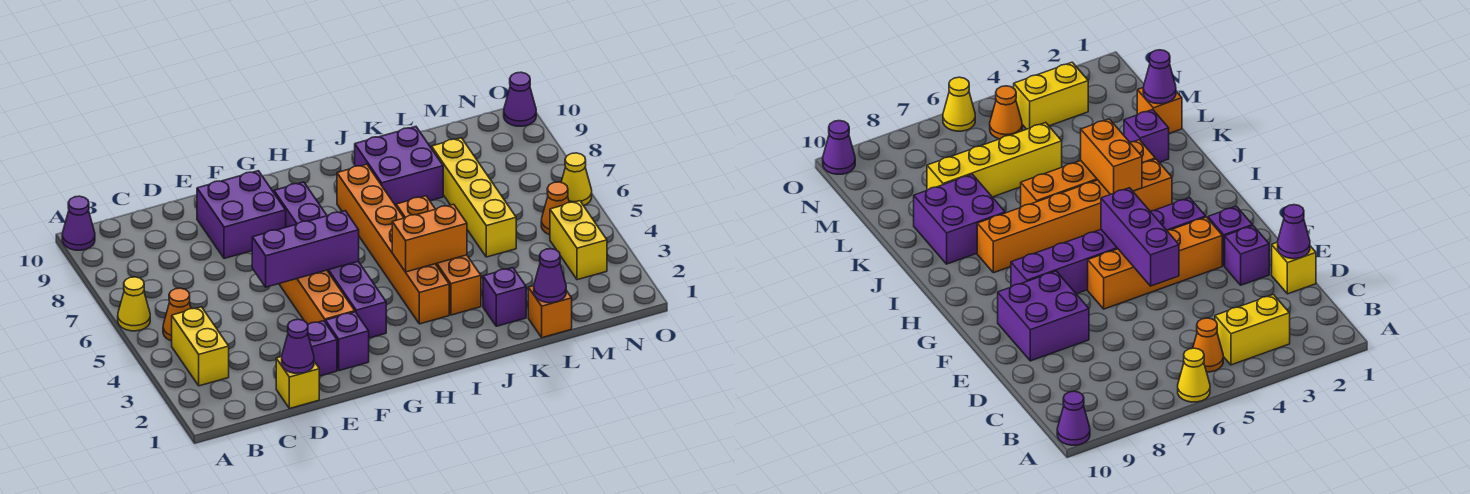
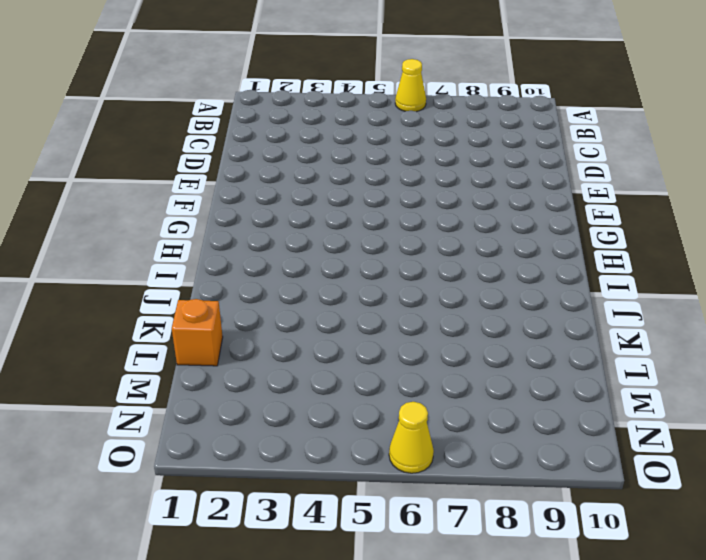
none -> purple cone A10 level 1
none -> yellow brick B3:B4 level 1
none -> orange cone B5 level 1

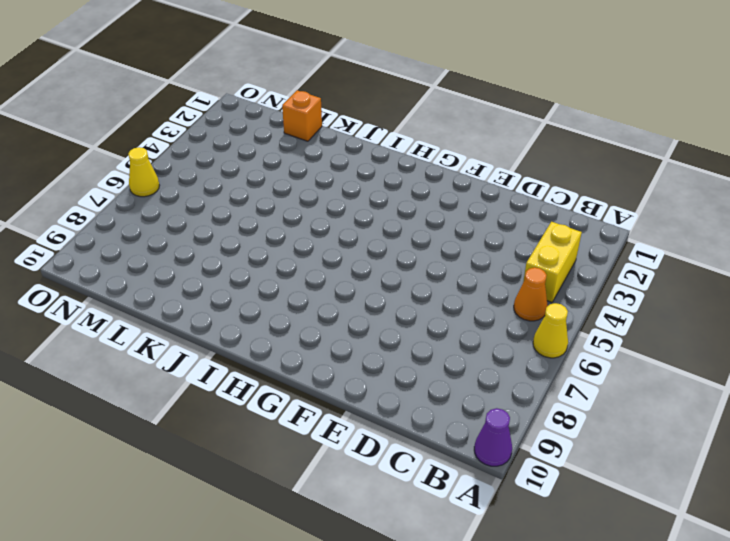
none -> yellow brick D1 level 1
none -> purple brick E2 level 1
none -> purple brick E8:F9 level 1

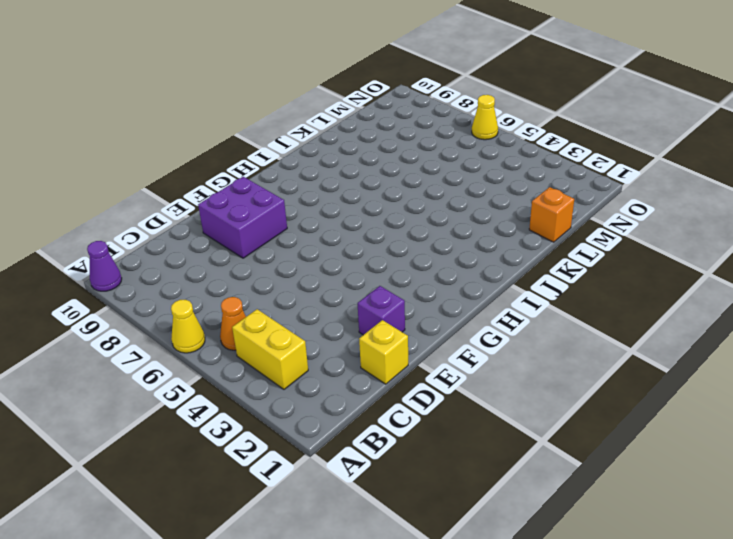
none -> purple brick F2 level 1
none -> orange brick F3:F6 level 1
none -> purple brick G3:G8 level 1

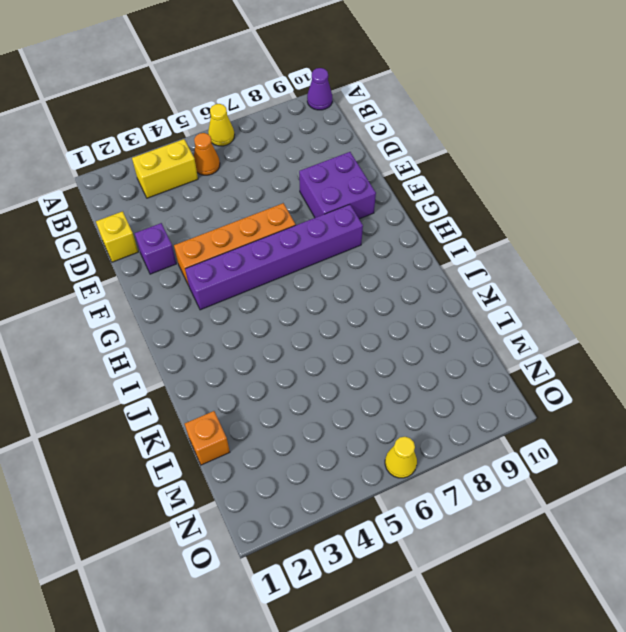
none -> purple brick F2 level 1
none -> orange brick I3:I8 level 1
none -> orange brick J3:J6 level 1

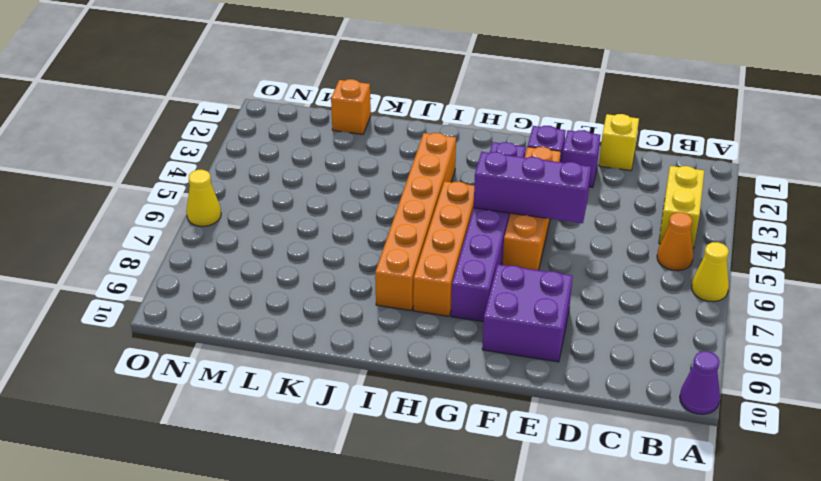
orange brick H5:H8 level 1 -> orange brick J3:J6 level 1
none -> purple brick J8:K9 level 1
none -> purple brick K2 level 1
none -> yellow brick L5:L8 level 1

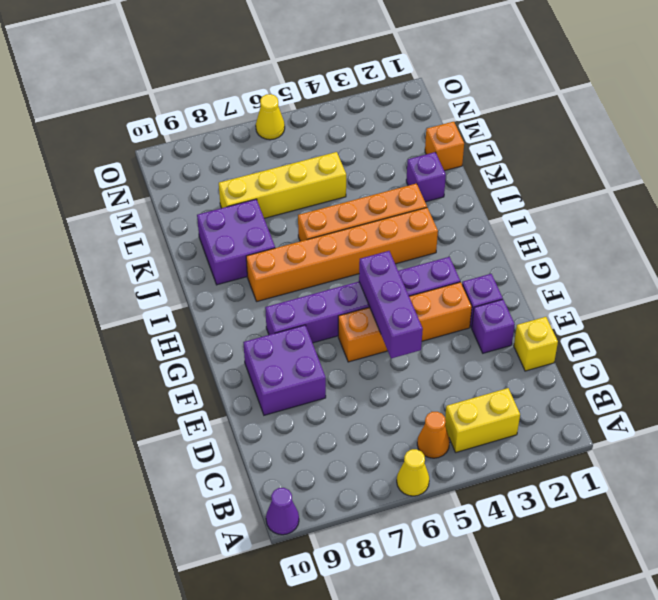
none -> yellow brick N3:N4 level 1
none -> orange cone N5 level 1
none -> purple cone O10 level 1

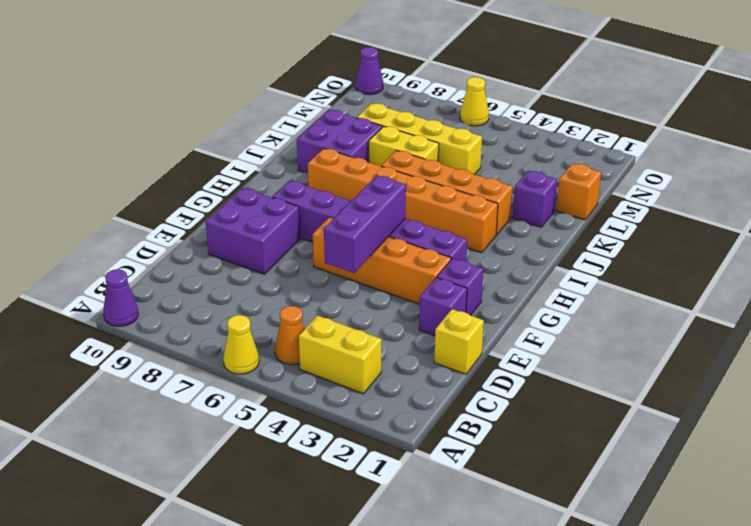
yellow brick K6:K7 level 1 -> yellow brick N3:N4 level 1
none -> orange cone N5 level 1
none -> purple cone D1 level 2
none -> orange brick I4:J4 level 2

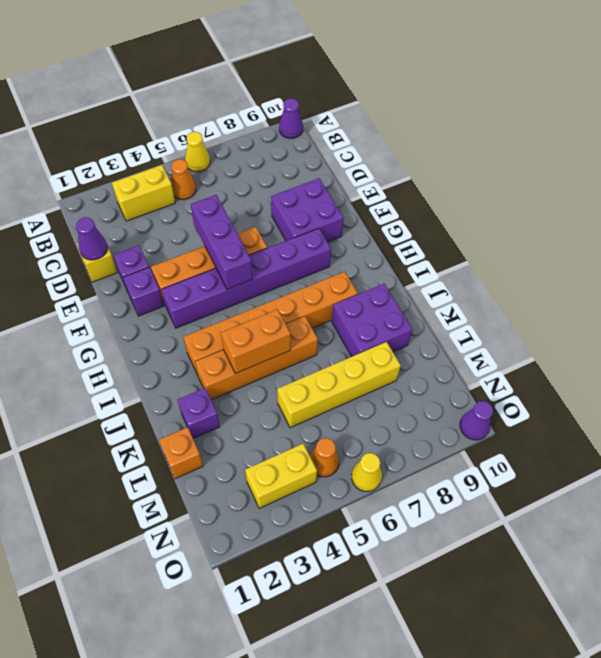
orange brick J4:J5 level 2 -> orange brick I4:J4 level 2
none -> purple cone L1 level 2

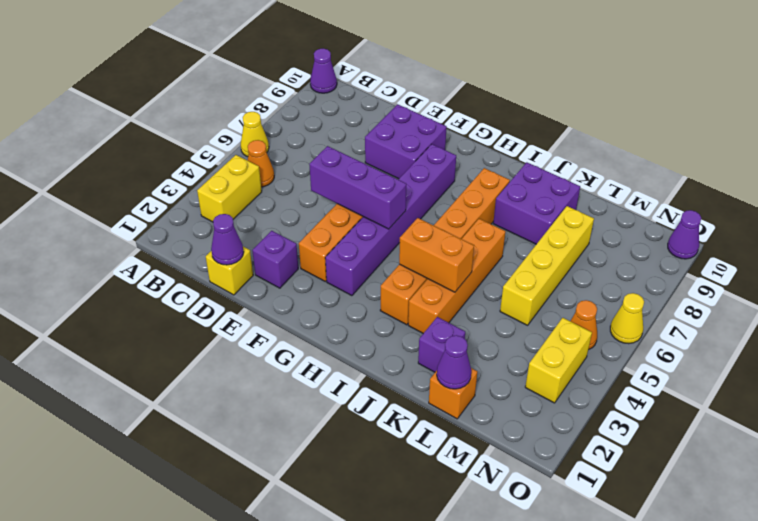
none -> purple brick F2 level 1

